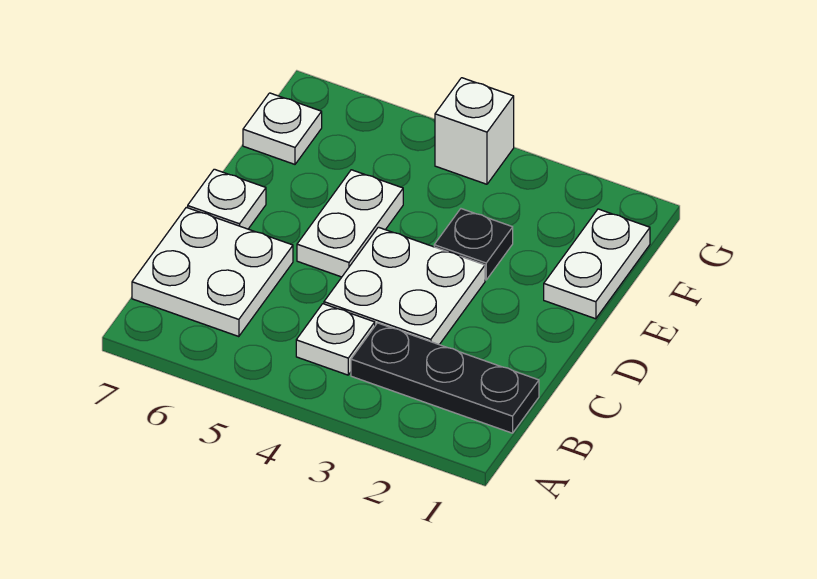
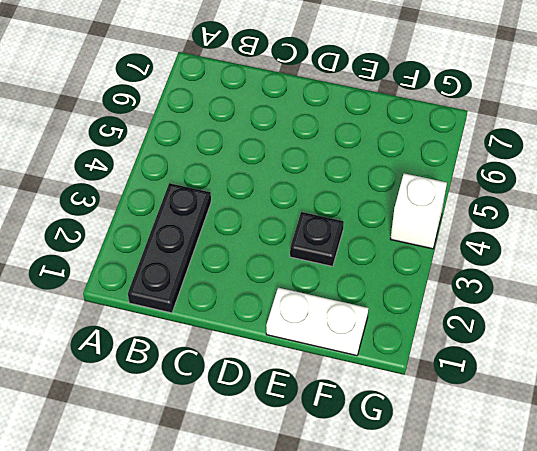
none -> white plate B4 level 1
none -> white plate B6:C7 level 1

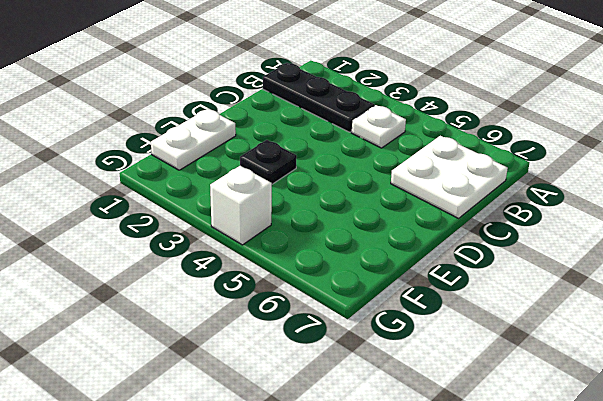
none -> white plate C3:D4 level 1
none -> white plate D5:E5 level 1

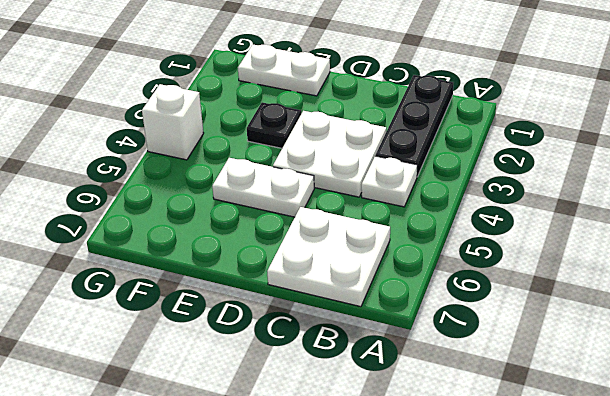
none -> white plate D7 level 1
none -> white plate F7 level 1

